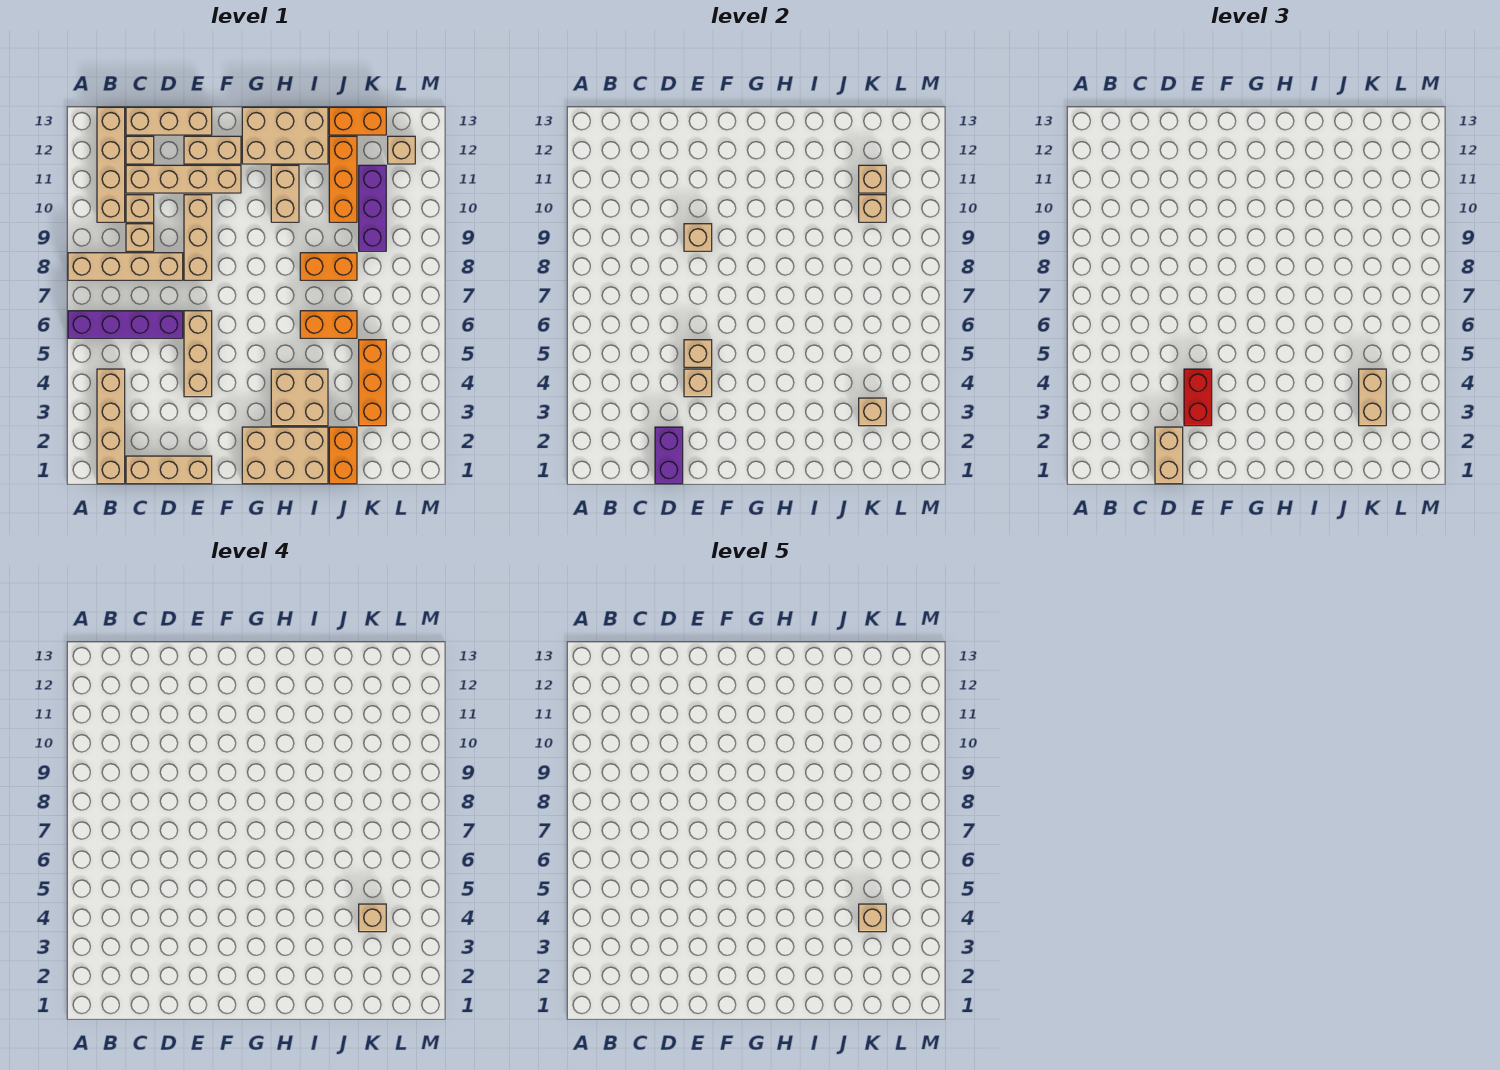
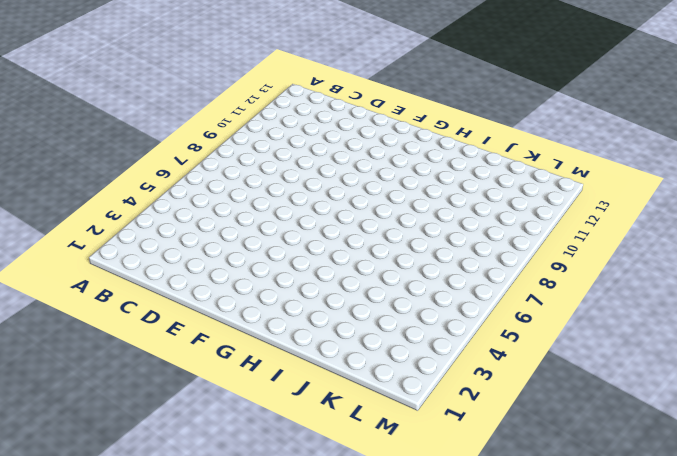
none -> purple brick A6:D6 level 1
none -> tan brick A8:D8 level 1
none -> tan brick B1:B4 level 1
none -> tan brick B10:B13 level 1

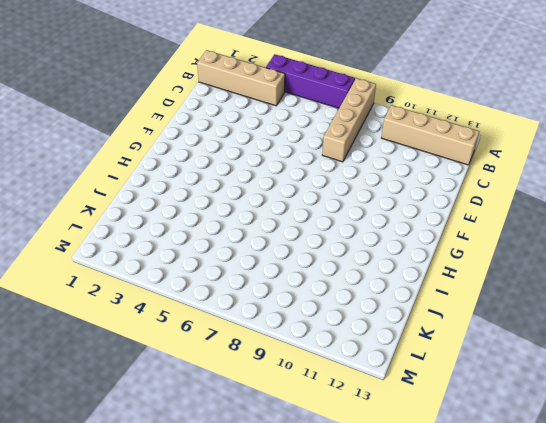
purple brick A4:A7 level 1 -> purple brick A6:D6 level 1
none -> tan brick C1:E1 level 1
none -> tan brick C9 level 1
none -> tan brick C10 level 1
none -> tan brick C11:F11 level 1

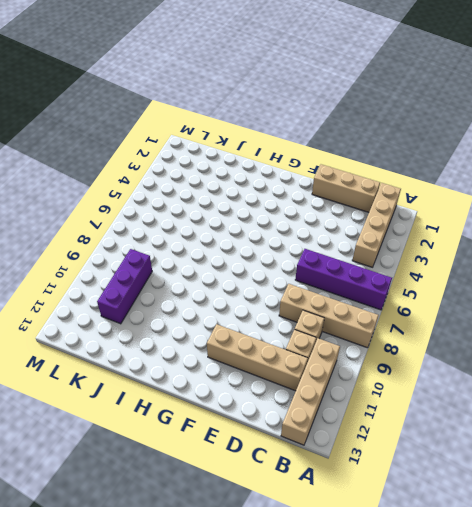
none -> tan brick C12 level 1
none -> tan brick C13:E13 level 1
none -> tan brick E4:E6 level 1
none -> tan brick E8:E10 level 1

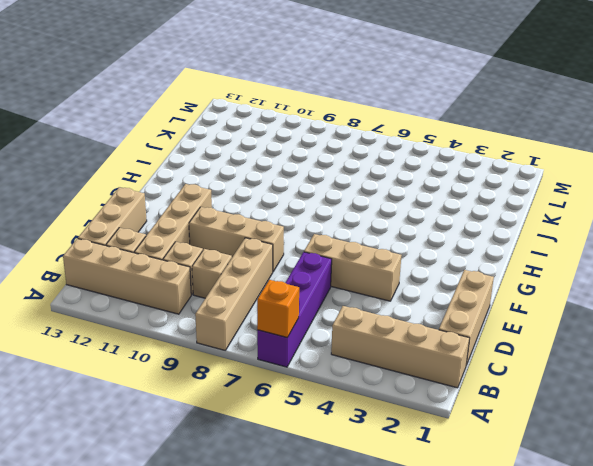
orange brick A6 level 2 -> none
none -> tan brick E12:F12 level 1
none -> tan brick G1:I2 level 1
none -> tan brick G12:I13 level 1
none -> tan brick H3:I4 level 1

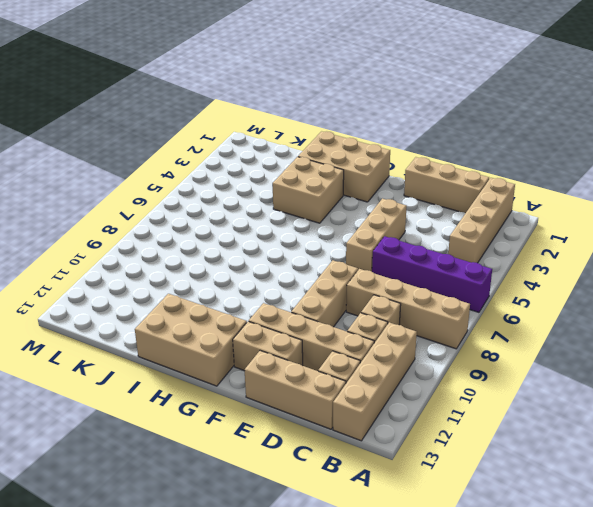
none -> tan brick H10:H11 level 1
none -> orange brick I6:J6 level 1
none -> orange brick I8:J8 level 1
none -> orange brick J1:J2 level 1

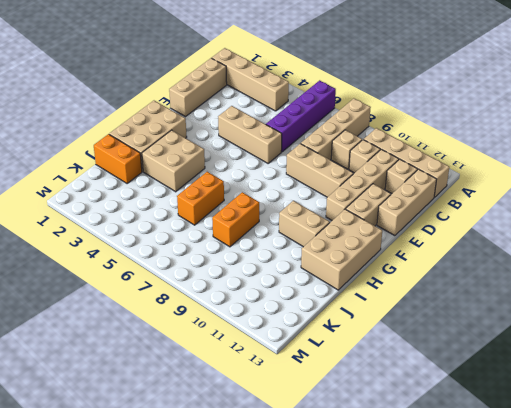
none -> orange brick J10:J12 level 1
none -> orange brick J13:K13 level 1
none -> orange brick K3:K5 level 1
none -> purple brick K9:K11 level 1

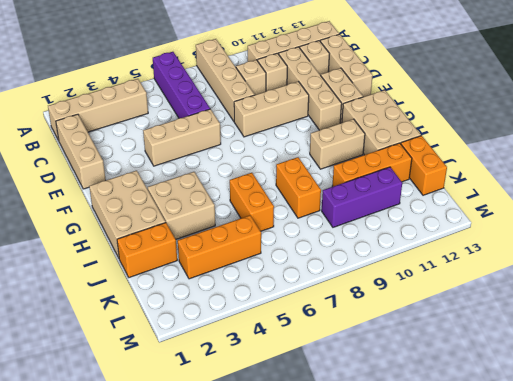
none -> tan brick L12 level 1
none -> purple brick D1:D2 level 2
none -> tan brick E4 level 2
none -> tan brick E5 level 2

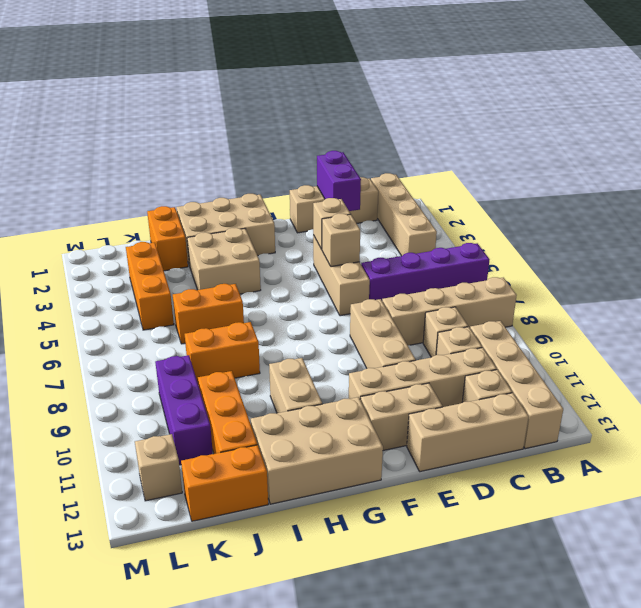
none -> tan brick E9 level 2
none -> tan brick K3 level 2
none -> tan brick K10 level 2
none -> tan brick K11 level 2

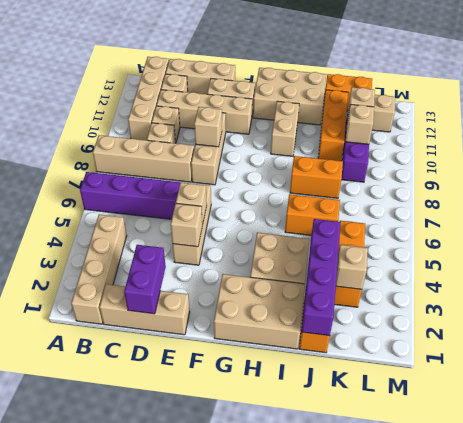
purple brick J1:J4 level 2 -> none
none -> tan brick D1:D2 level 3
none -> red brick E3:E4 level 3
none -> tan brick K3:K4 level 3
none -> tan brick K4 level 4

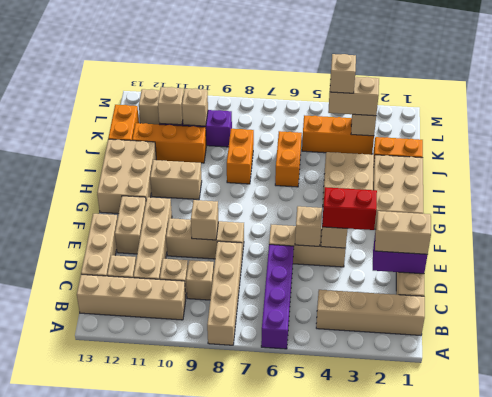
none -> tan brick K4 level 5

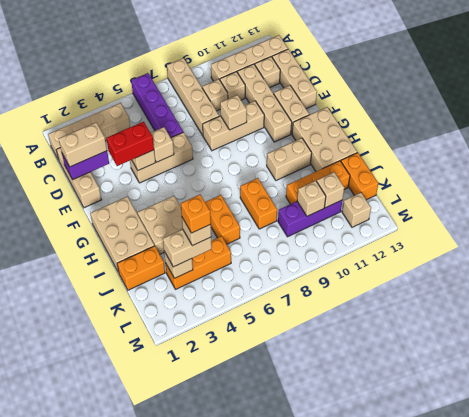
orange brick K4 level 5 -> tan brick K4 level 5

